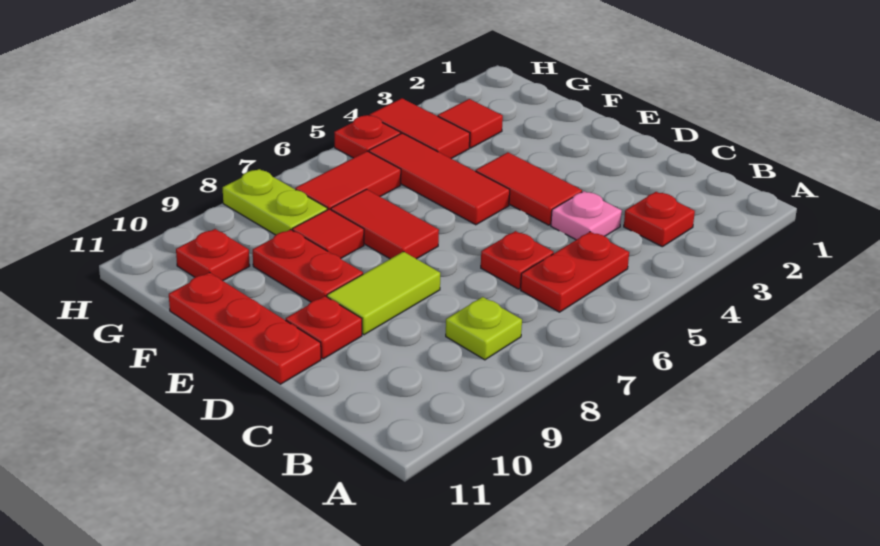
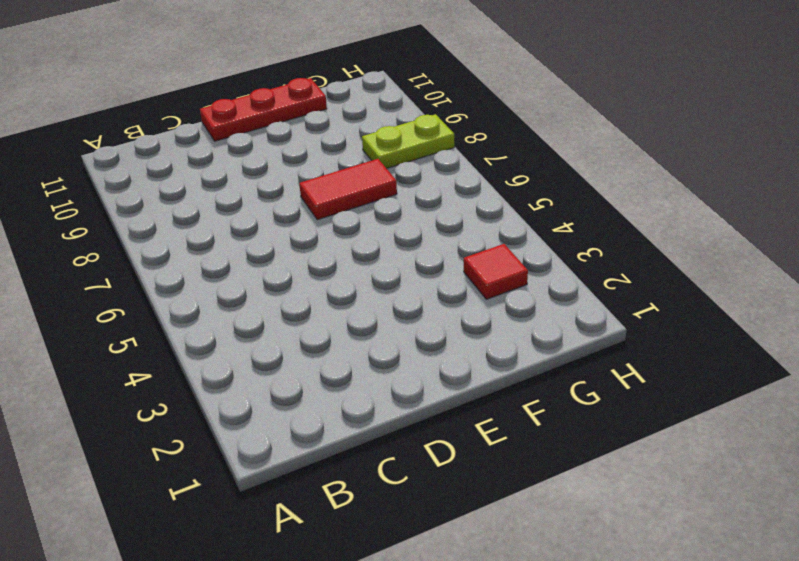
none -> red plate B3 level 1
none -> red plate B5:B6 level 1
none -> lime plate B8 level 1

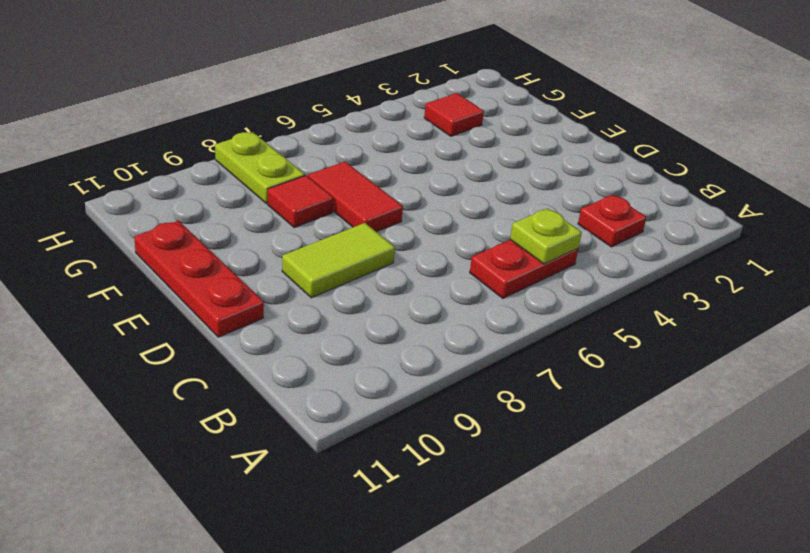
lime plate B5 level 2 -> lime plate B8 level 1
none -> pink plate C4 level 1
none -> red plate C6 level 1
none -> red tile D4:E4 level 1

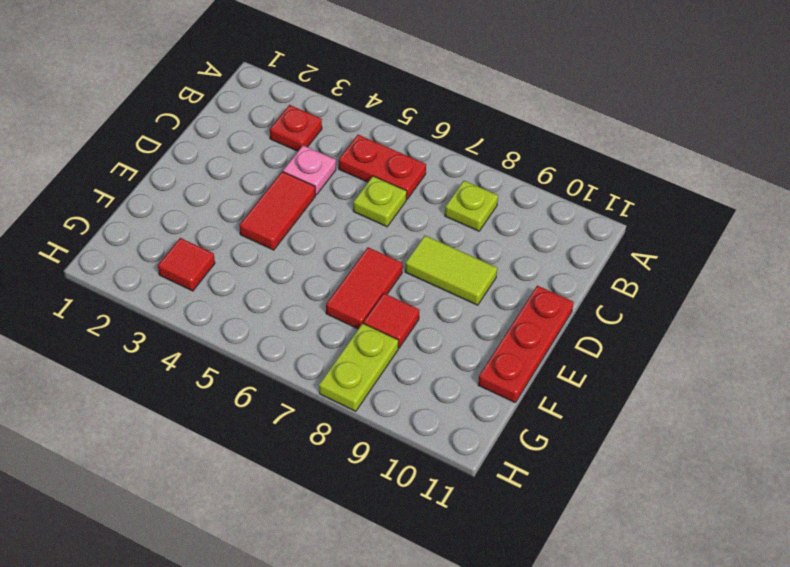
lime plate C6 level 1 -> red plate C6 level 1
none -> red plate D10 level 1
none -> red tile E5:G5 level 1
none -> red plate E9:F9 level 1

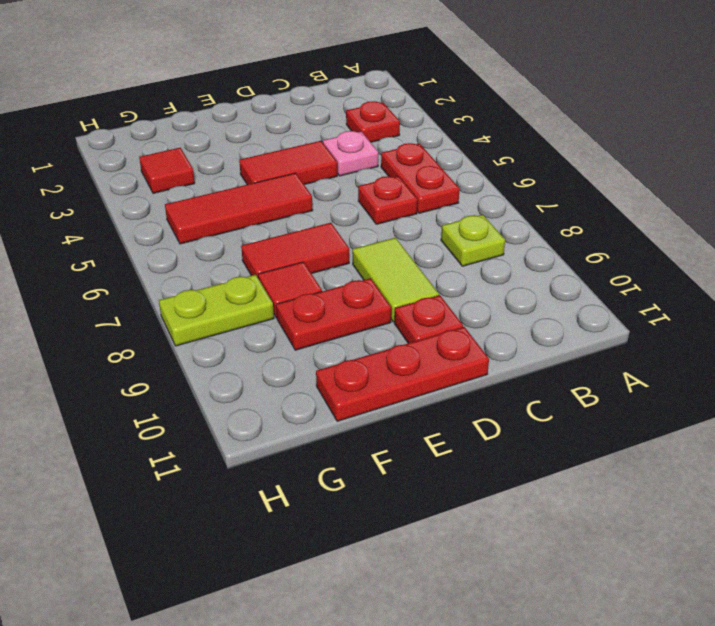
none -> red tile G4:H4 level 1
none -> red tile G6:G7 level 1
none -> red plate G10 level 1

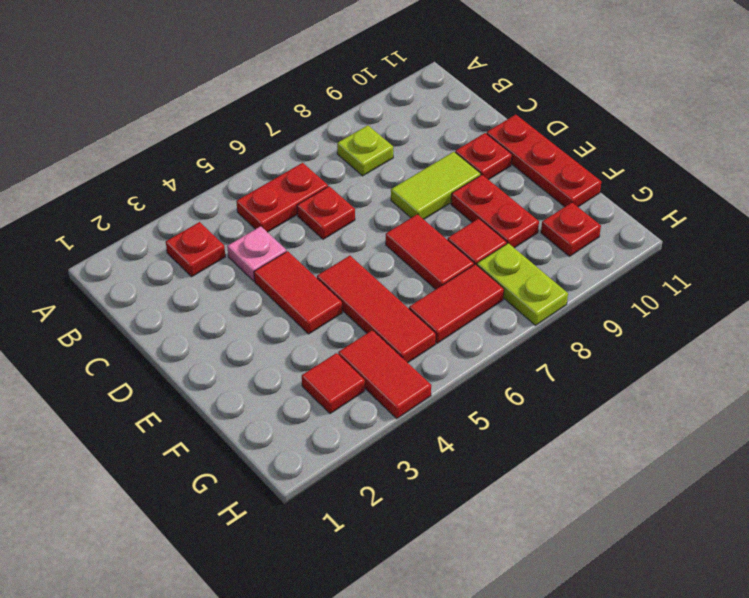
none -> red plate H5 level 1

